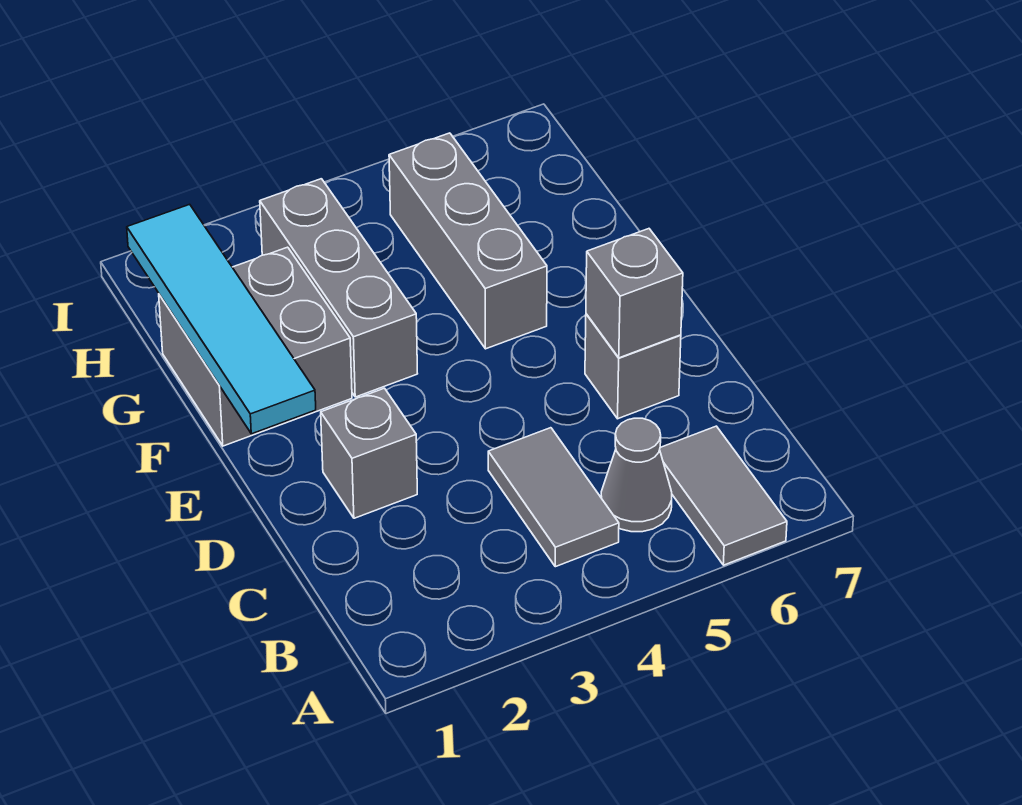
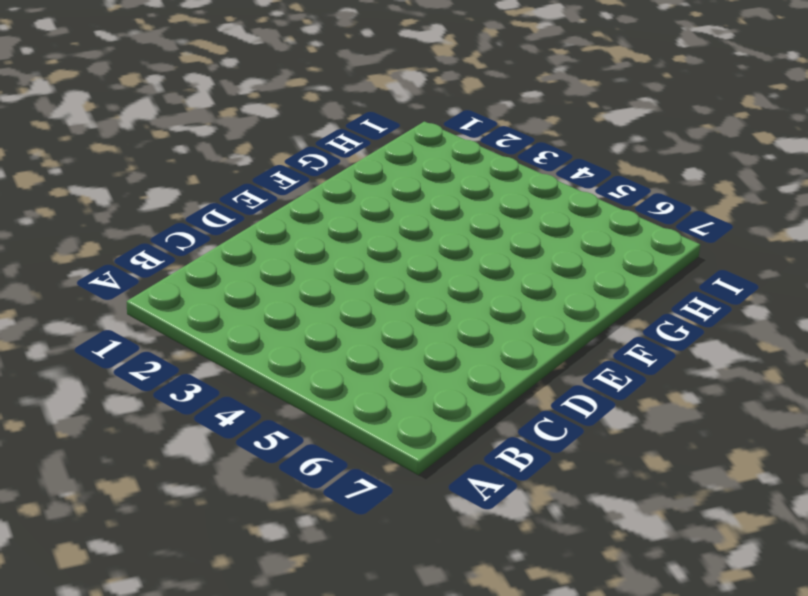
none -> grey tile A6:B6 level 1
none -> grey tile B4:C4 level 1

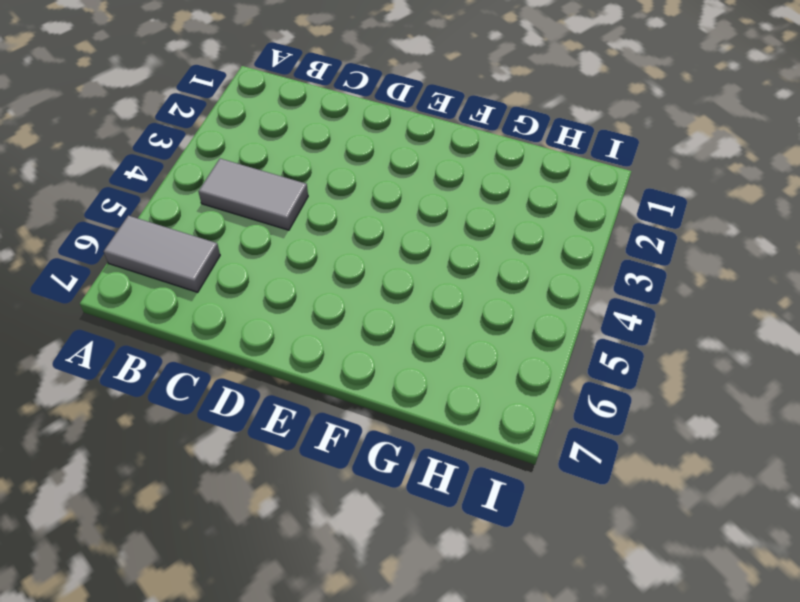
none -> grey cone B5 level 1
none -> grey brick D2 level 1

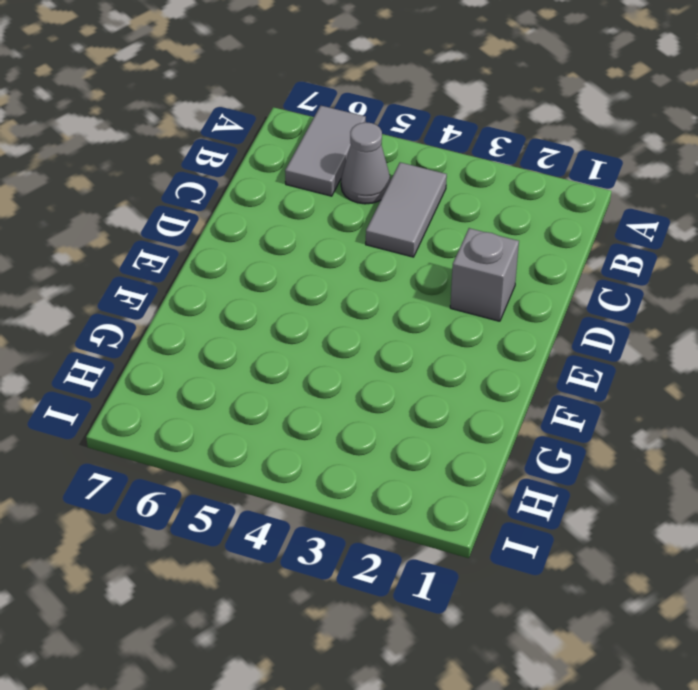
none -> grey brick D6 level 1
none -> grey brick F1:G2 level 1

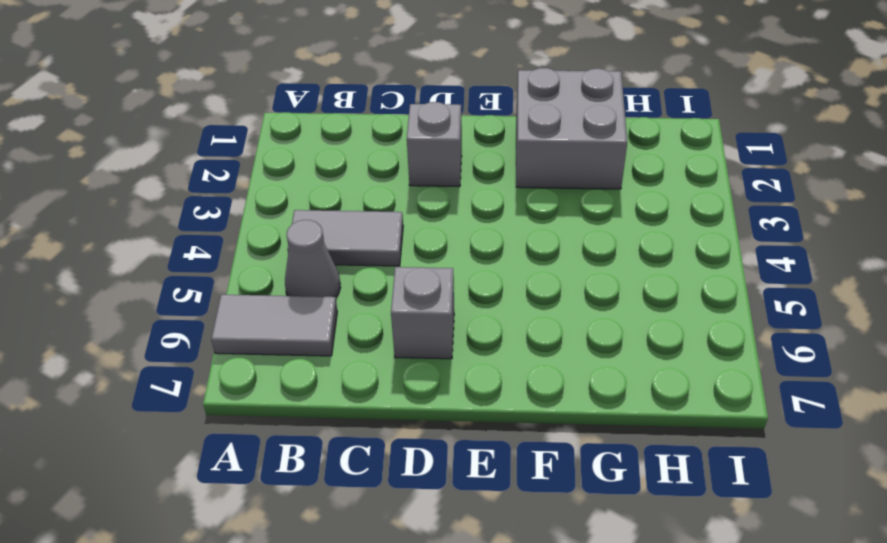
none -> grey brick F3:H3 level 1
none -> grey brick F5:H5 level 1

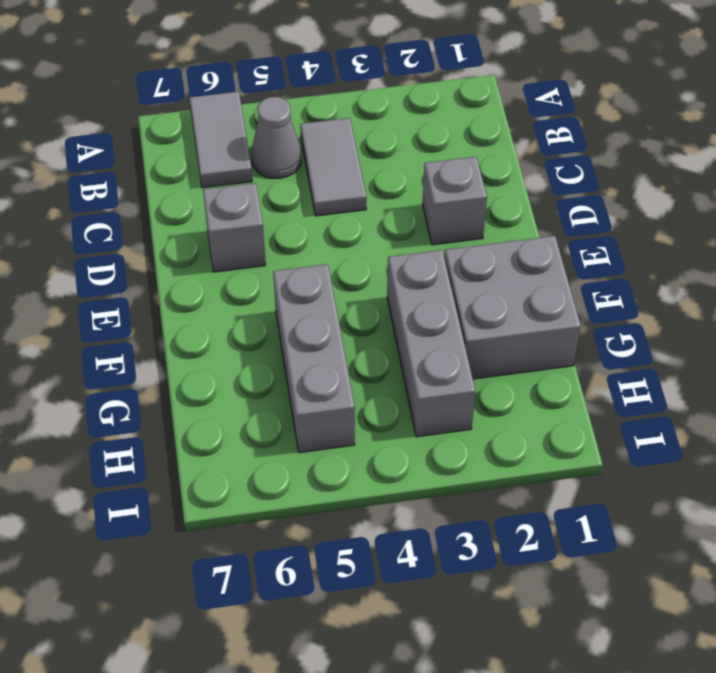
none -> grey brick D6 level 2
none -> cyan tile E1:H1 level 2

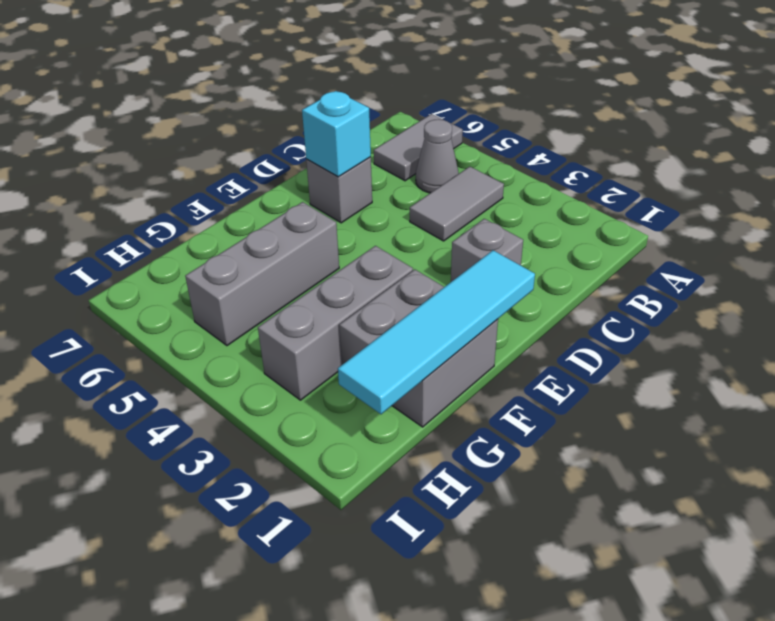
cyan brick D6 level 2 -> grey brick D6 level 2

